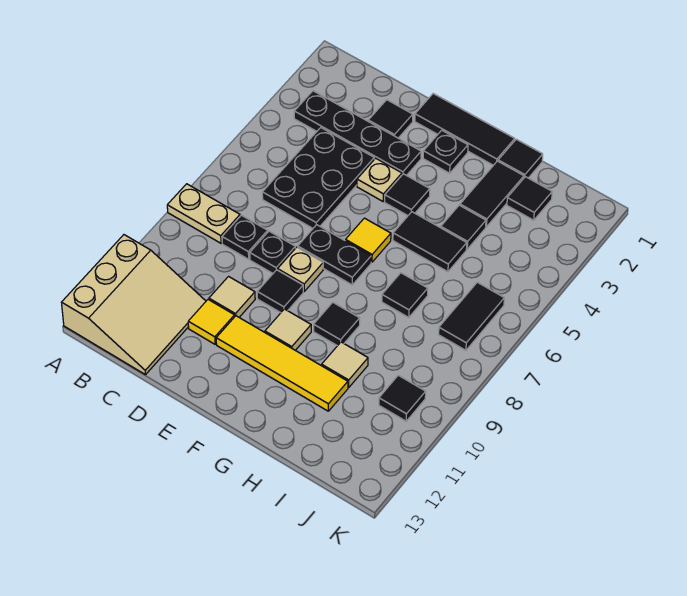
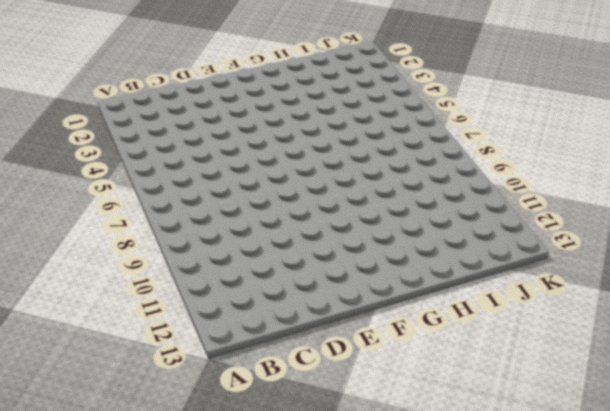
none -> tan plate A8:B8 level 1
none -> tan slope A11:C13 level 1 top A
none -> black plate B3:E3 level 1

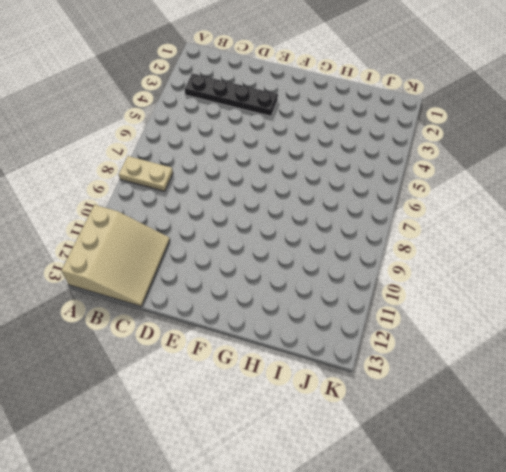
none -> black plate C4:D6 level 1
none -> black plate C8 level 1
none -> black tile D2 level 1

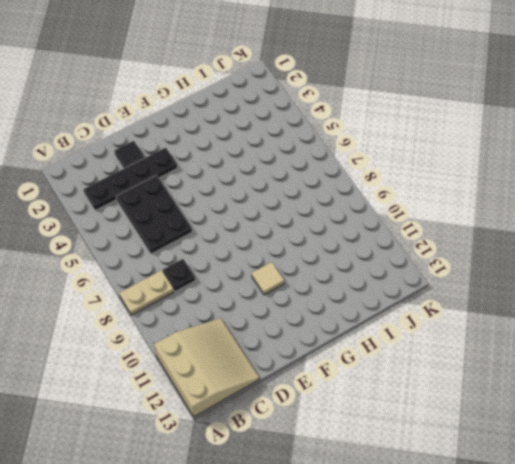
none -> black plate D8 level 1
none -> tan tile D10 level 1
none -> yellow tile D11 level 1

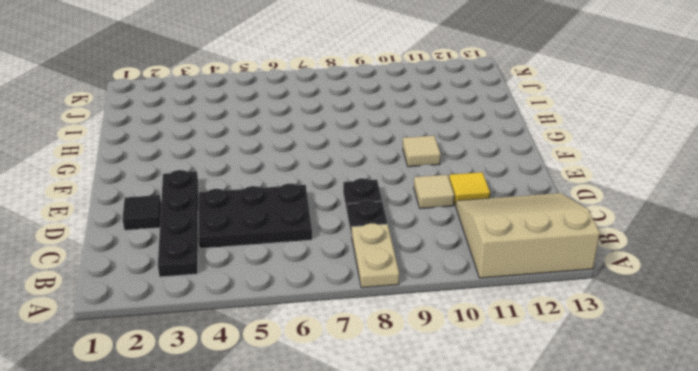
none -> black tile E1:G1 level 1
none -> tan plate E4 level 1
none -> black plate E7:F7 level 1

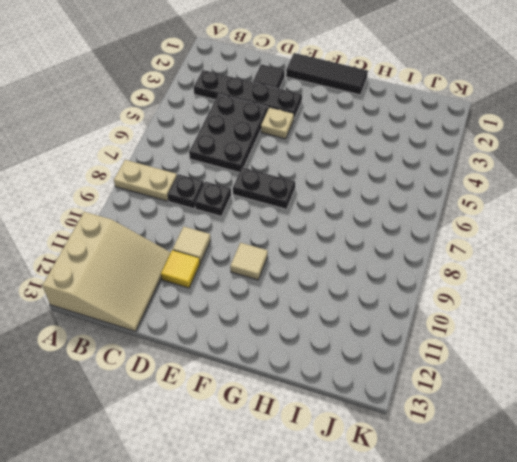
none -> tan plate E8 level 1
none -> black tile E9 level 1
none -> yellow tile E11:H11 level 1

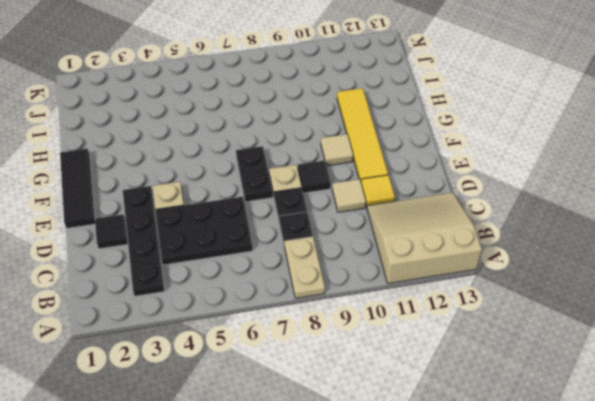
none -> black plate F2 level 1
none -> black tile F4 level 1
none -> yellow tile F6 level 1

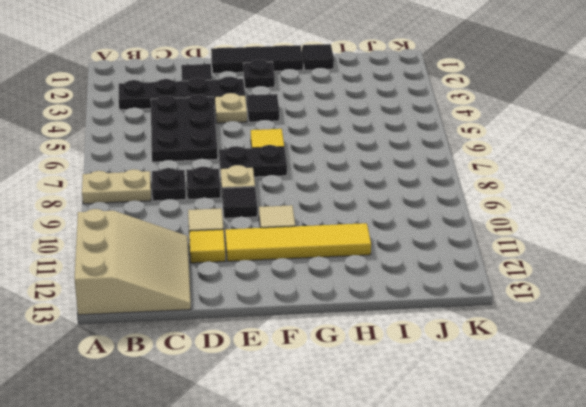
none -> black tile G5:H5 level 1
none -> black tile G9 level 1
none -> black tile H2:H3 level 1

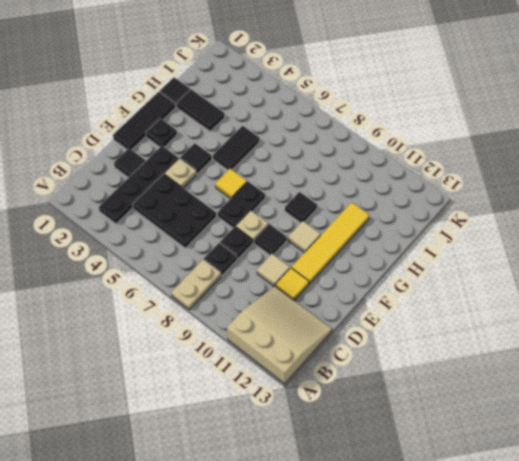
none -> black tile H4 level 1
none -> black tile H7 level 1
none -> tan tile H10 level 1

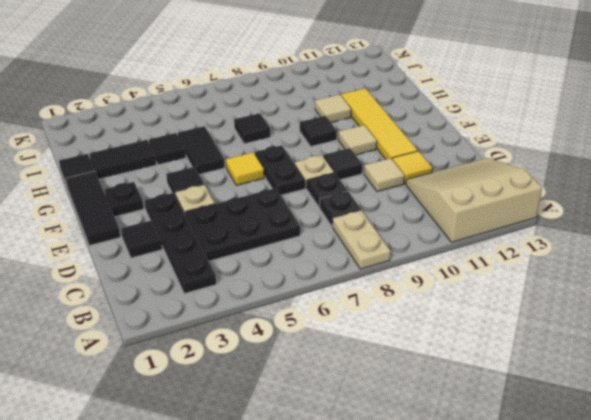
none -> black tile I2 level 1
none -> black tile J6:J7 level 1
none -> black tile J10 level 1

